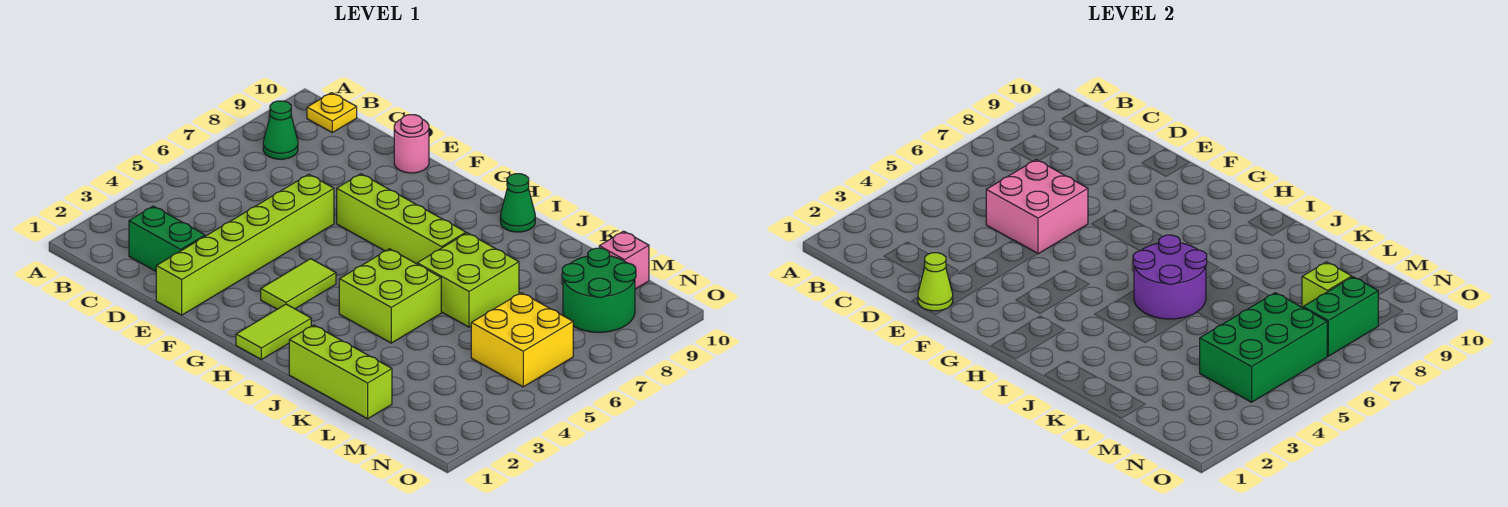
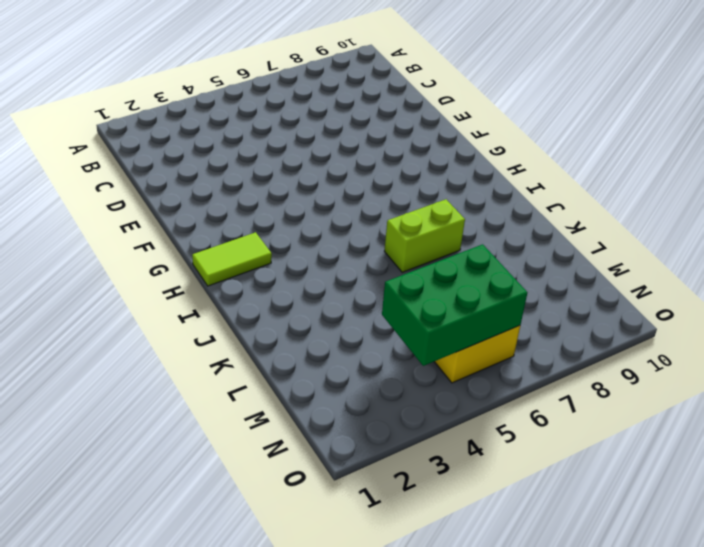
lime brick J6:J7 level 1 -> lime brick J6:K7 level 1
none -> green cone B8 level 1
none -> yellow plate B10 level 1
none -> green brick C2:D2 level 1

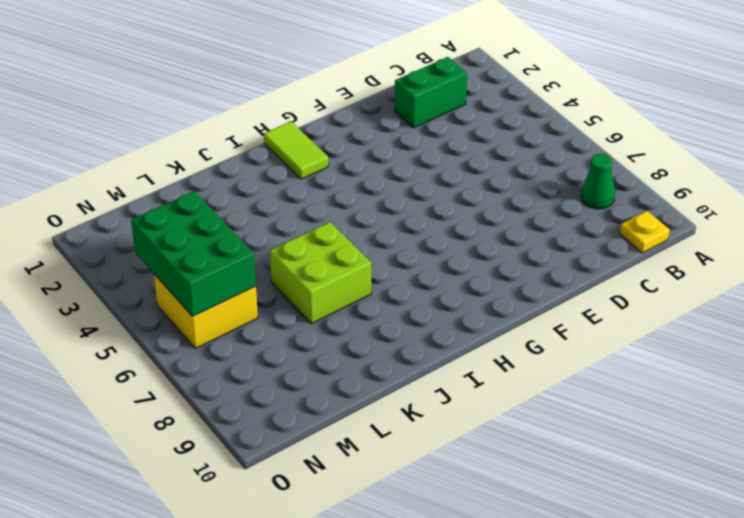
none -> lime brick E1:E6 level 1
none -> pink round brick E10 level 1
none -> lime brick F7:I7 level 1

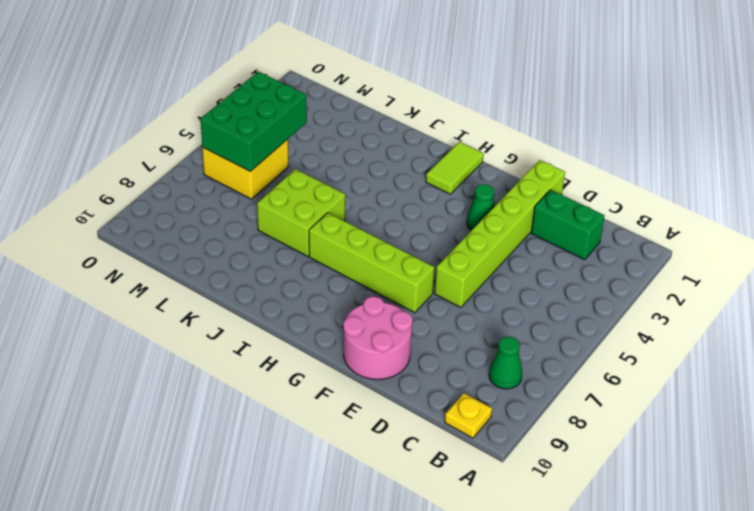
pink round brick E9:F10 level 1 -> pink round brick E10 level 1
green cone F3 level 1 -> green cone I10 level 1
none -> lime tile G3:G4 level 1
none -> lime brick I4:J5 level 1
none -> lime brick J1:L1 level 1

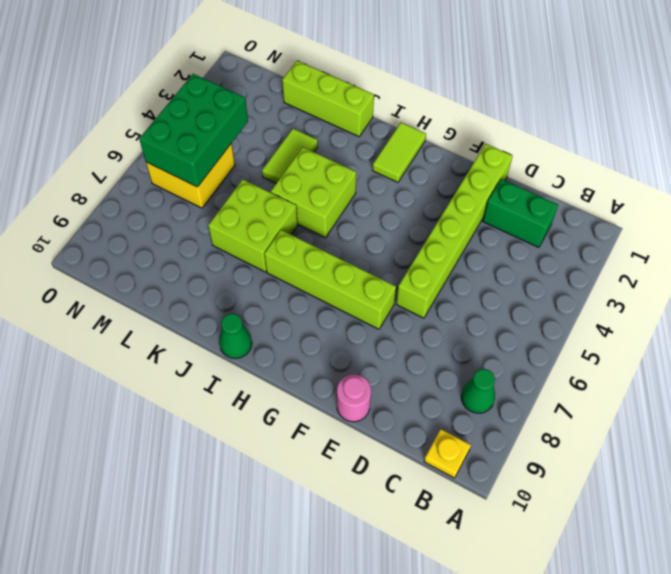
lime tile K3:K4 level 1 -> lime tile G3:G4 level 1
none -> green round brick M8:N9 level 1
none -> pink brick M10 level 1
none -> pink brick D5:E6 level 2

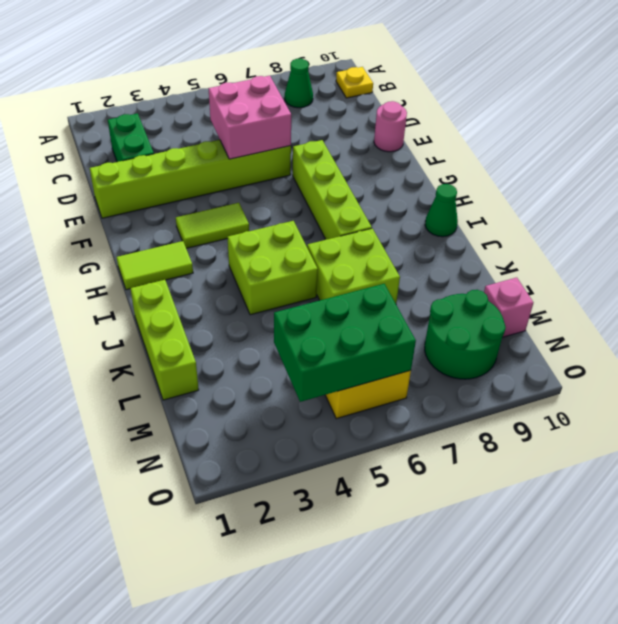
none -> lime cone E1 level 2
none -> purple round brick I5:J6 level 2
none -> lime brick M8 level 2

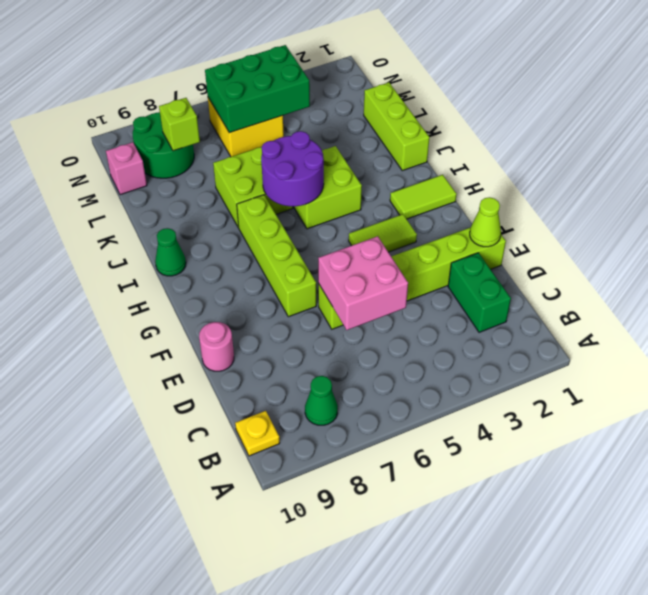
none -> green brick N7:N8 level 2

